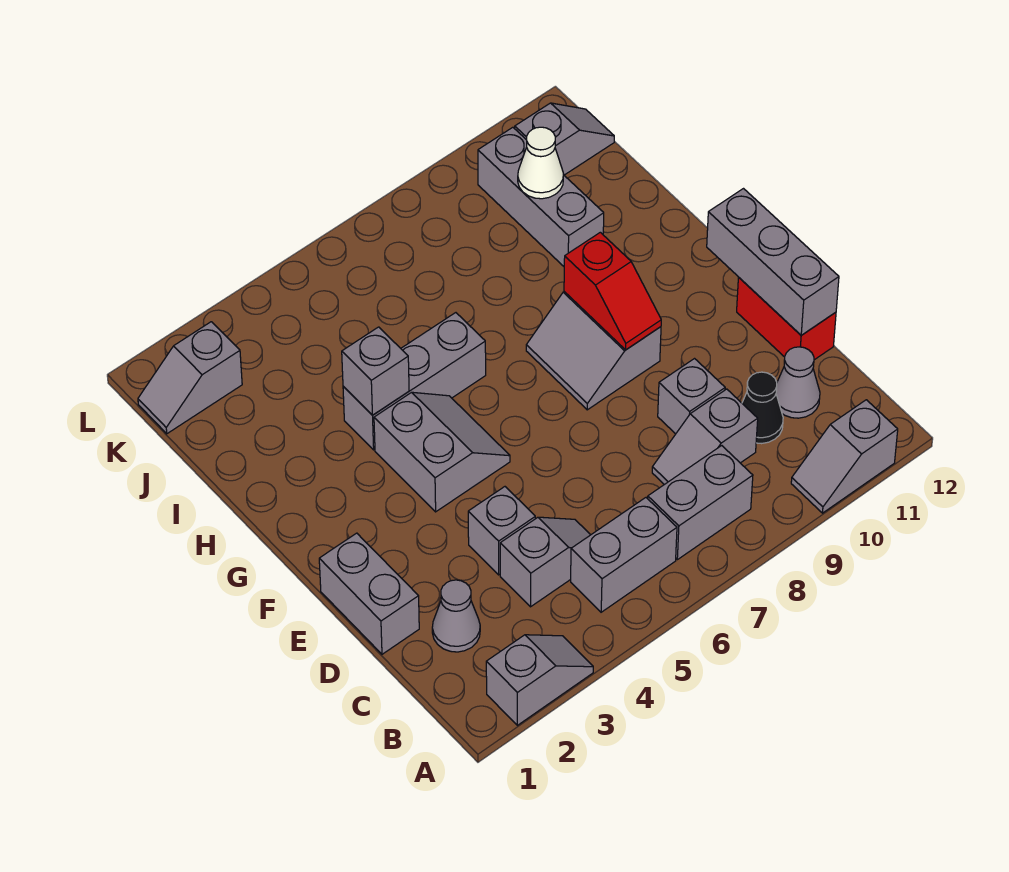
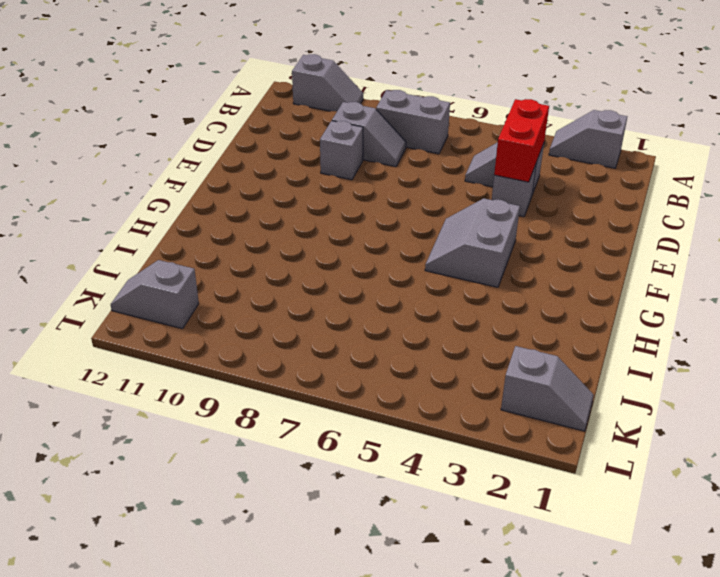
red brick C4:D4 level 2 -> red brick D12:E12 level 1
none -> grey brick B5:B6 level 1
none -> grey cone C2 level 1
none -> black cone C10 level 1

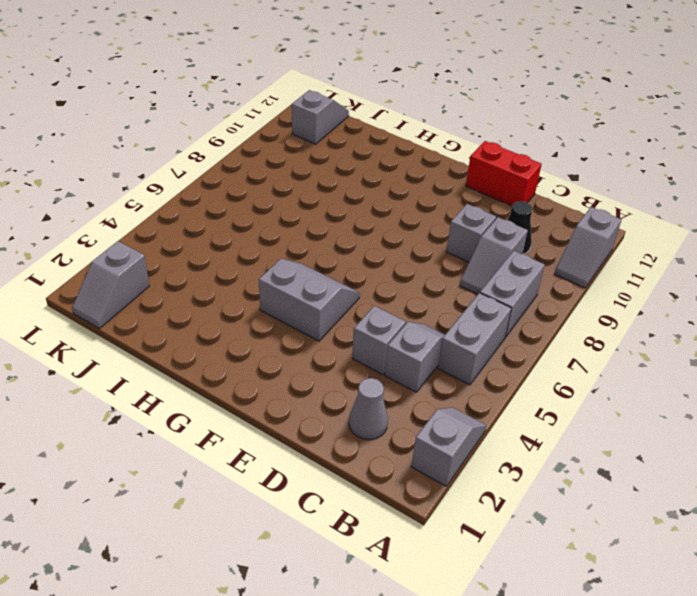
none -> grey cone C11 level 1
none -> grey brick D1:E1 level 1
none -> grey slope F8:G9 level 1 top 9

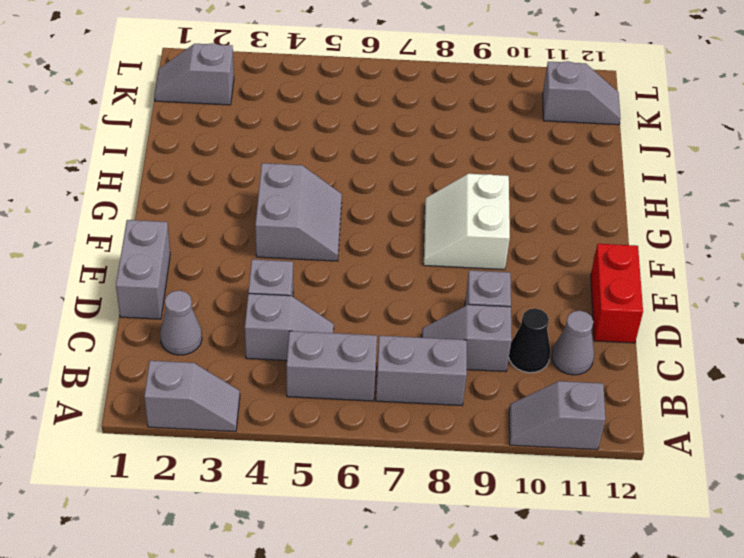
white slope F8:G9 level 1 top 9 -> grey slope F8:G9 level 1 top 9
none -> grey brick H4:H6 level 1
none -> grey brick I10:K10 level 1
none -> grey brick D12:F12 level 2

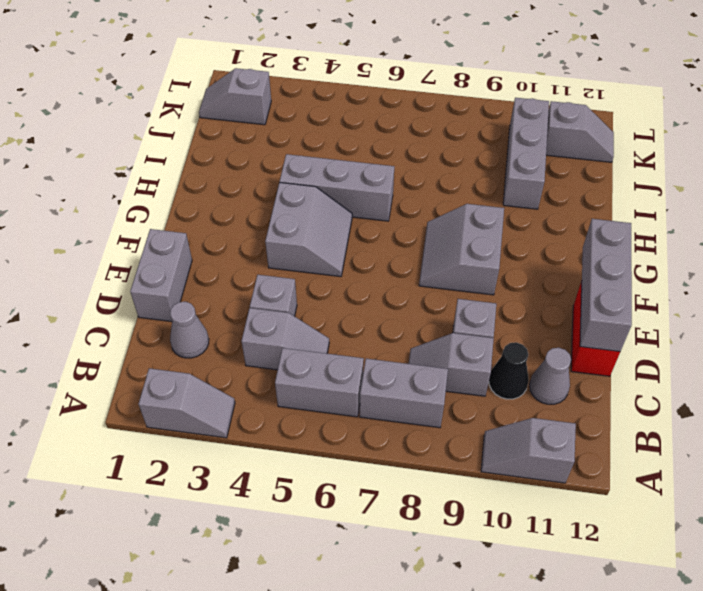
none -> red slope F9:G9 level 2 top G
none -> grey brick H4 level 2
none -> white cone J10 level 2

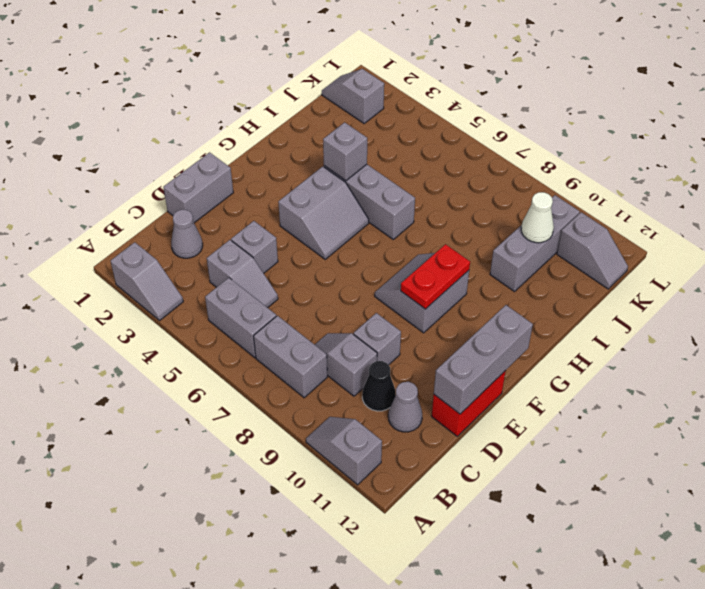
red plate F9:G9 level 2 -> red slope F9:G9 level 2 top G

